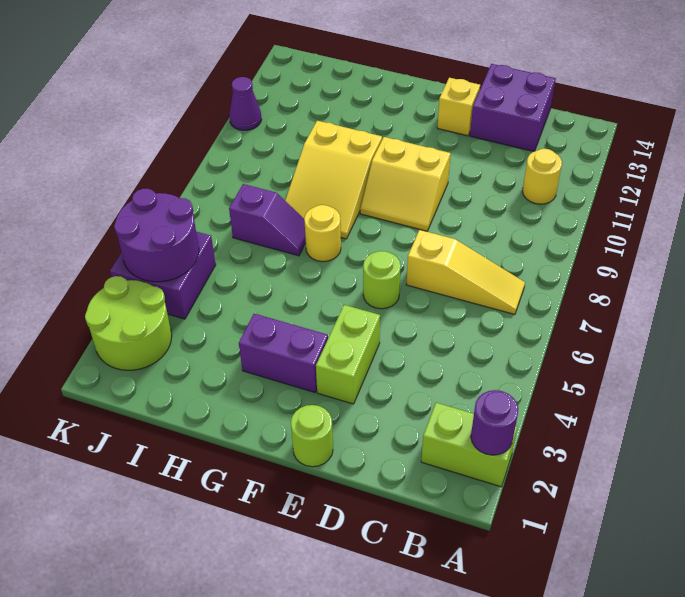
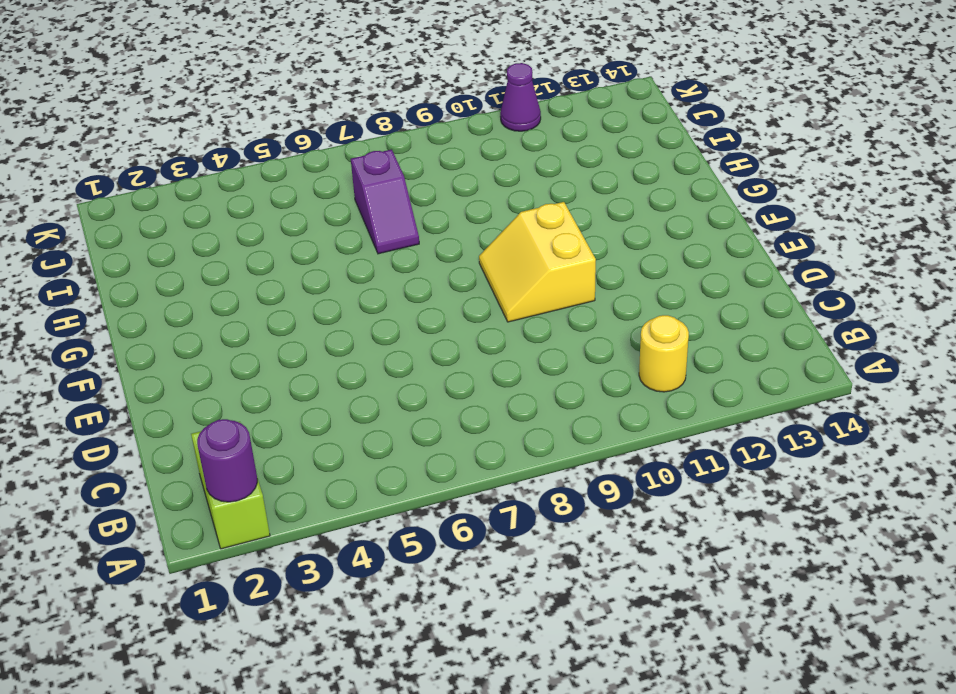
none -> yellow slope B7:D7 level 1 top D
none -> purple brick C13:D14 level 1
none -> lime round brick E1 level 1

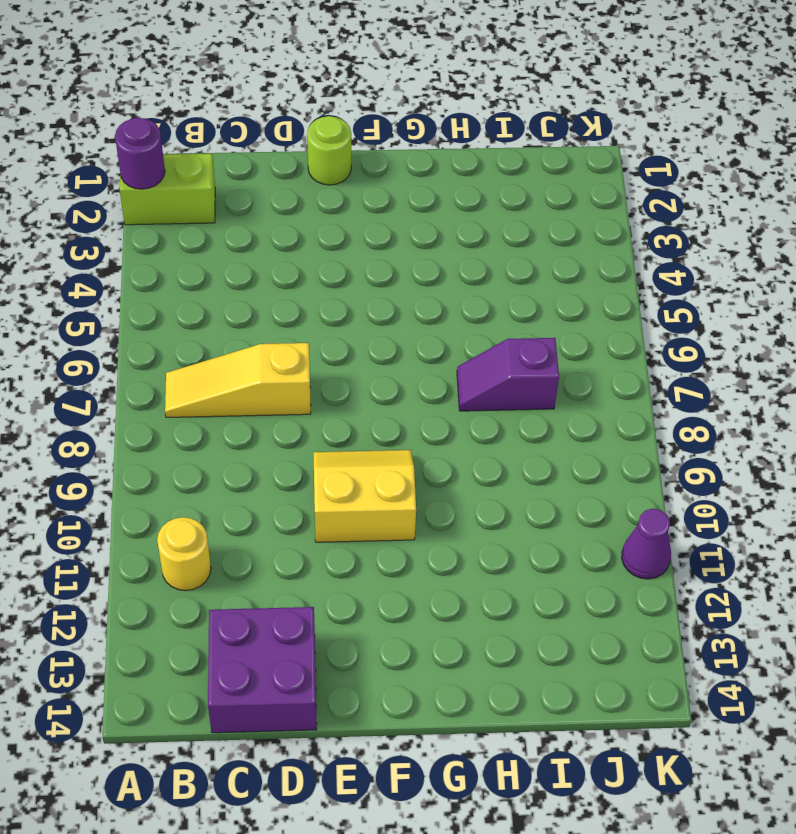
none -> lime brick E3:E4 level 1
none -> lime round brick E6 level 1
none -> yellow brick E13 level 1

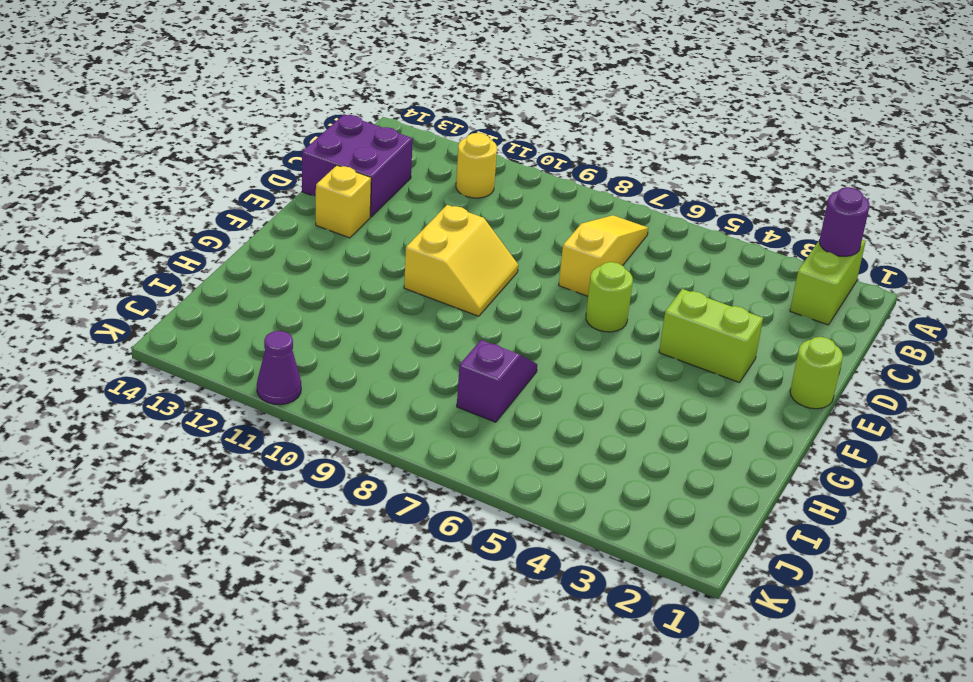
none -> purple brick F3:G3 level 1
none -> yellow round brick G7 level 1
none -> yellow slope G8:H10 level 1 top 10

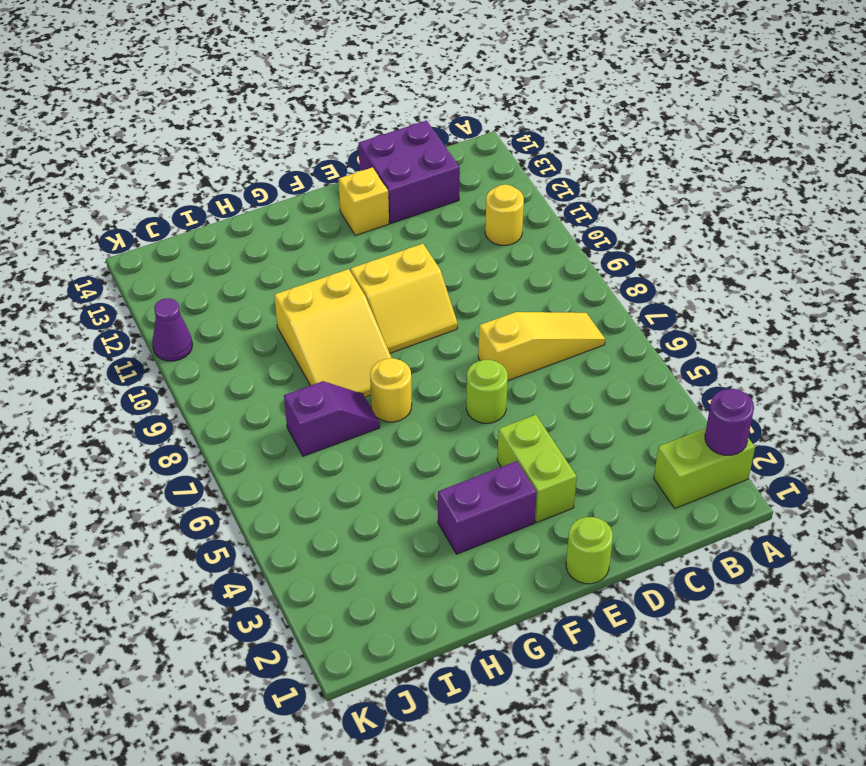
none -> lime round brick J2:K3 level 1
none -> purple brick J4:K5 level 1
none -> purple round brick J4:K5 level 2

